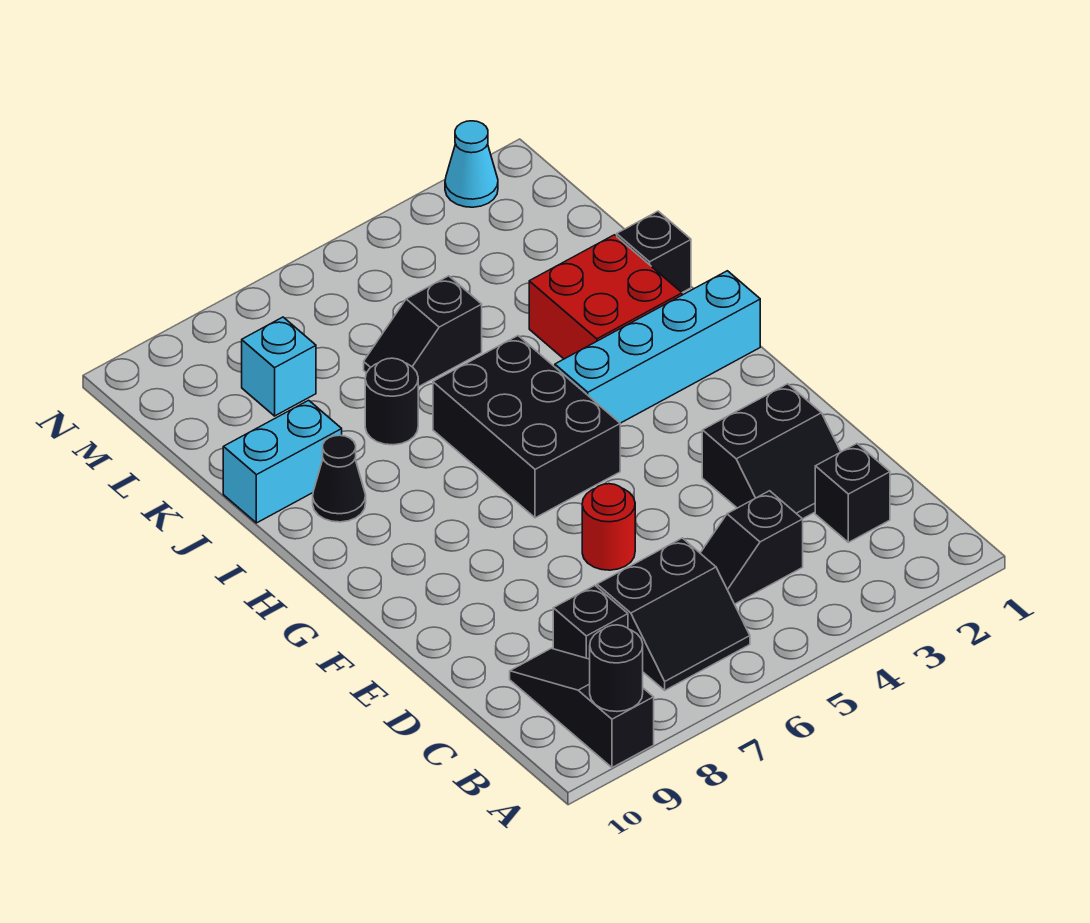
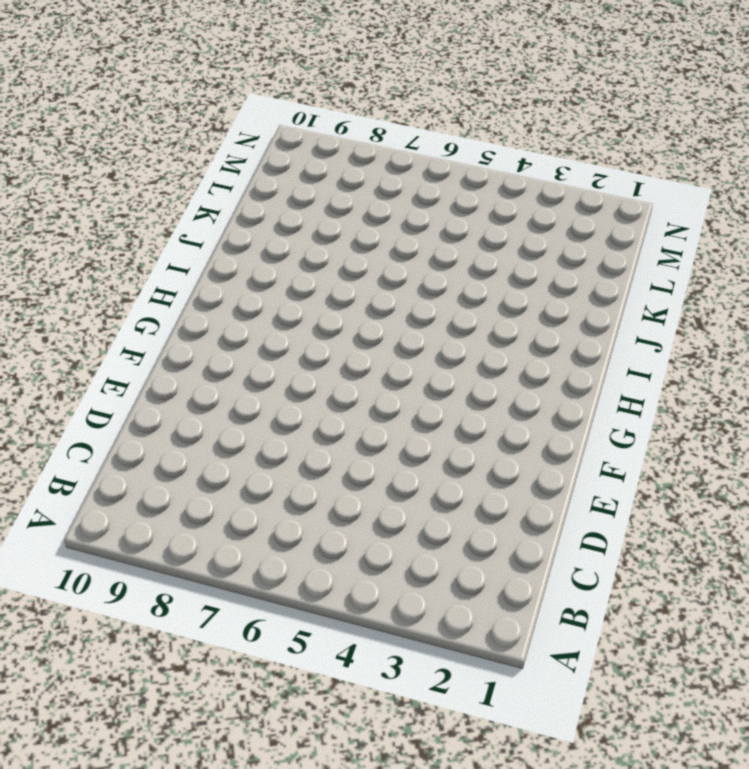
none -> black slope A9:C9 level 1 top A
none -> black slope B6:C7 level 1 top C
none -> black brick C2 level 1

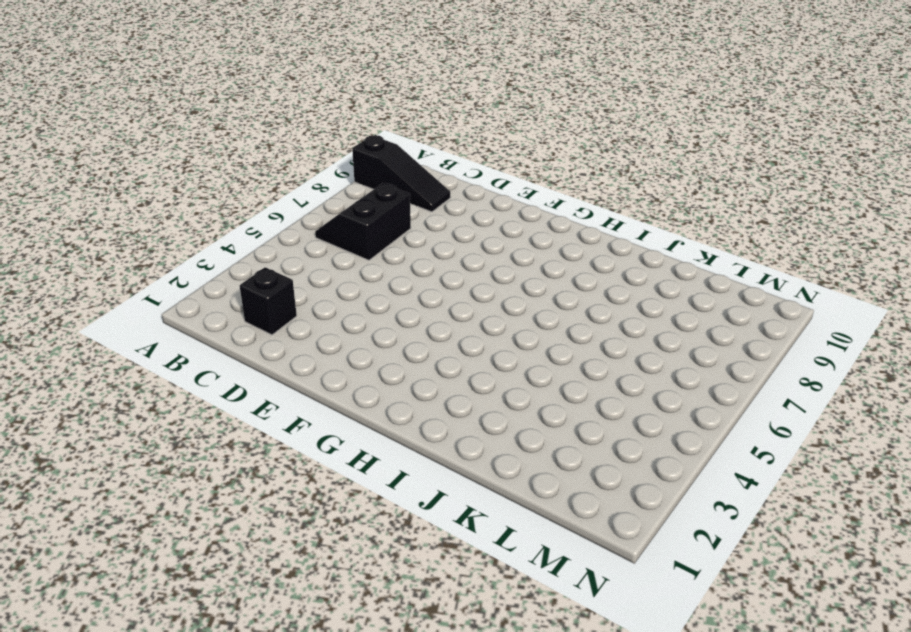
none -> black slope C4:C5 level 1 top 4
none -> black brick C8 level 1
none -> black slope D2:E3 level 1 top E

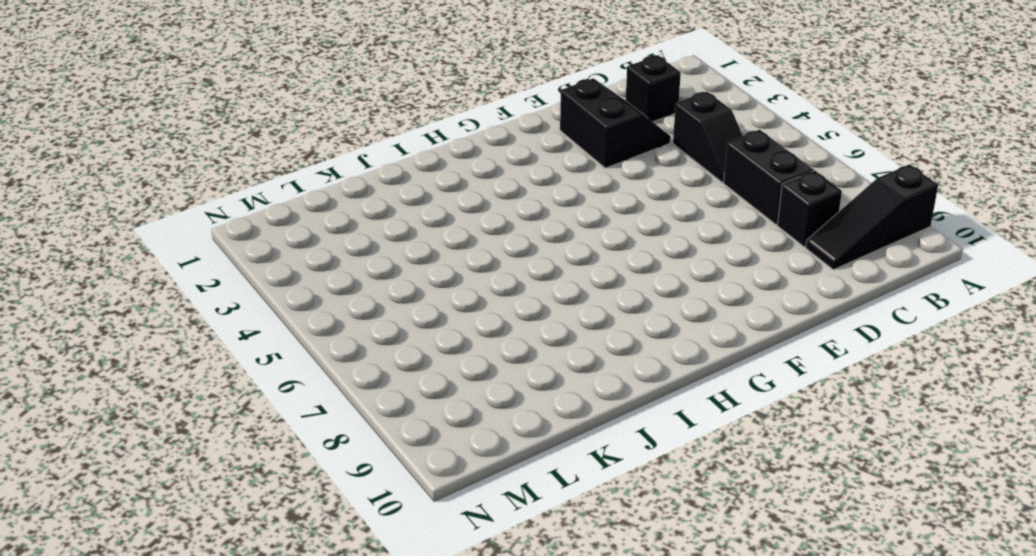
none -> red round brick E6 level 1
none -> black brick G5:I6 level 1
none -> cyan brick H1:H4 level 1

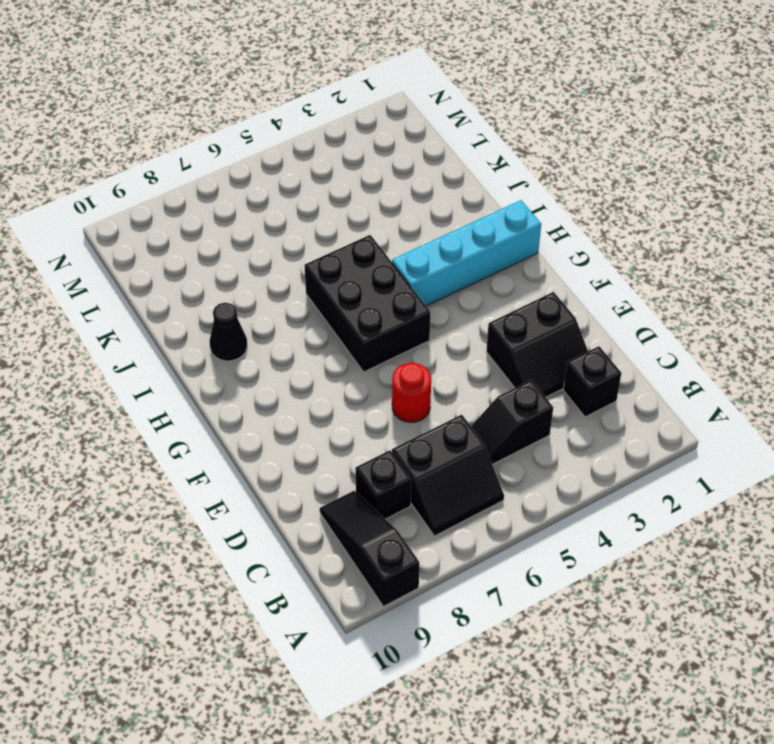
none -> red brick I2:J3 level 1
none -> black brick J1 level 1
none -> black round brick J7 level 1

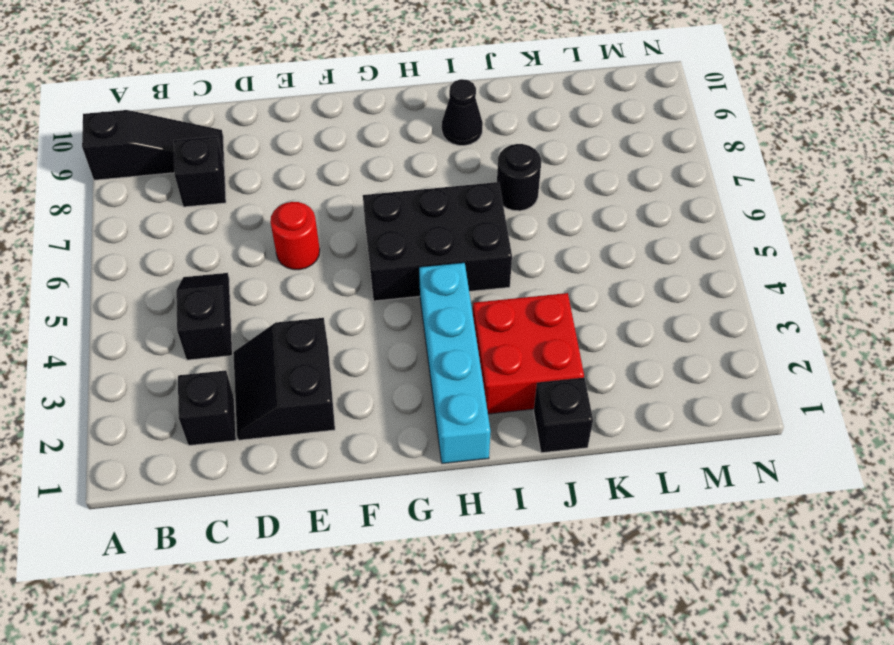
none -> black slope B6:C7 level 1 top C
none -> cyan brick J9:J10 level 1
none -> black slope K5:K6 level 1 top 5

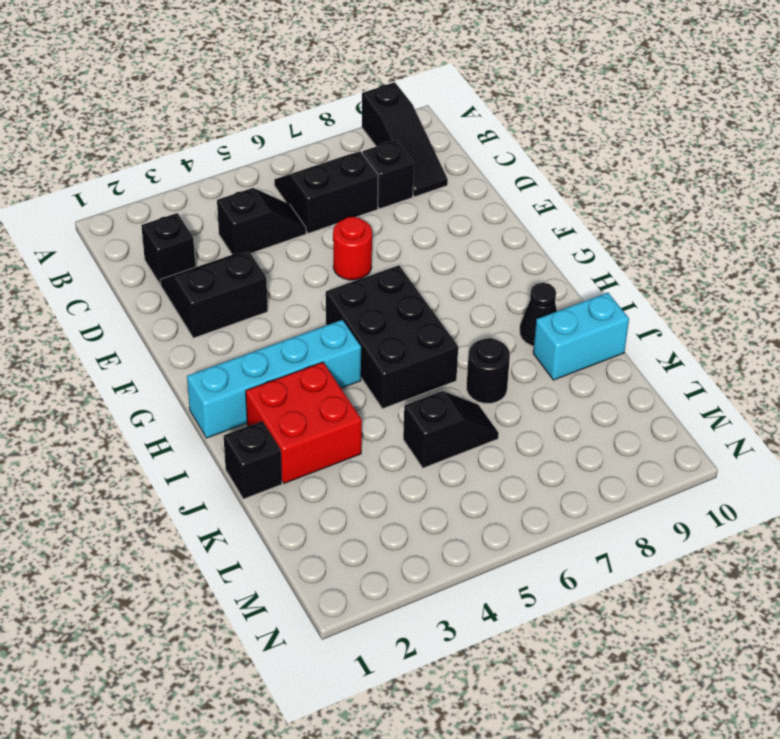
none -> cyan brick L8 level 1
none -> cyan cone N2 level 1
none -> black round brick A9 level 2

